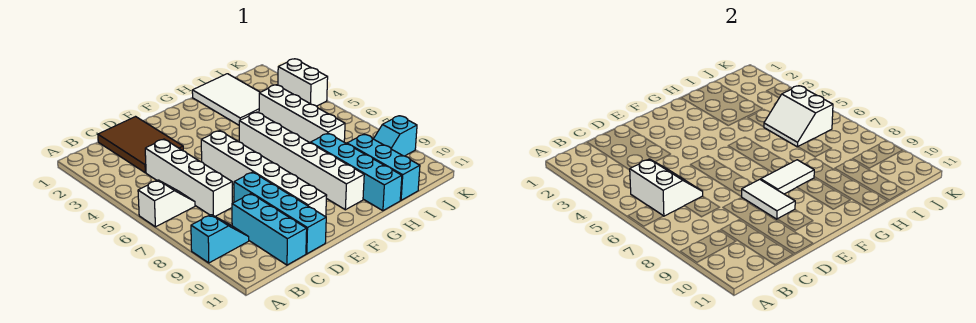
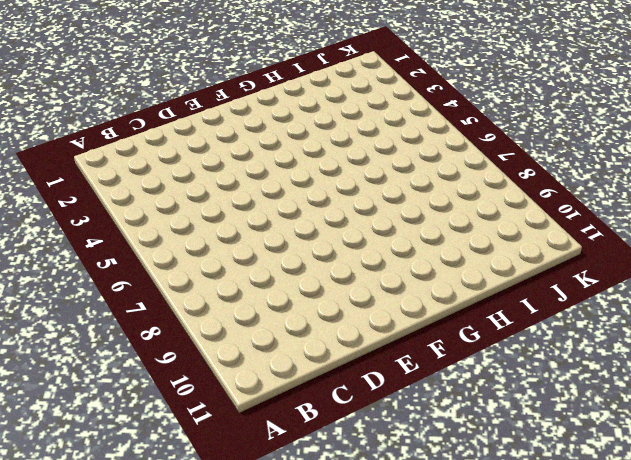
none -> white slope A6:B6 level 1 top A
none -> cyan slope A9:B9 level 1 top A
none -> brown tile C1:D3 level 1

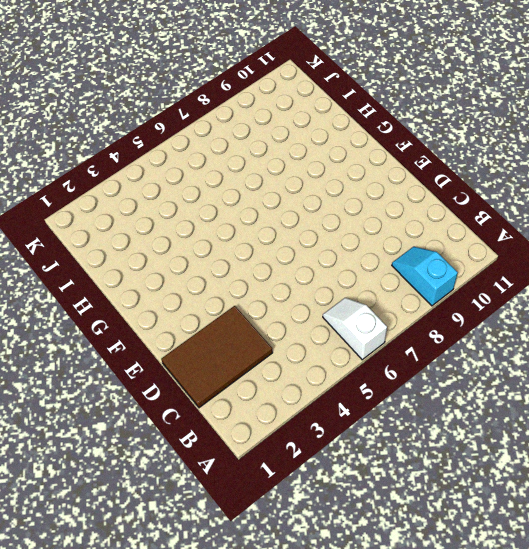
none -> white brick C4:C7 level 1
none -> cyan brick C9:C11 level 1
none -> cyan brick D8:D11 level 1

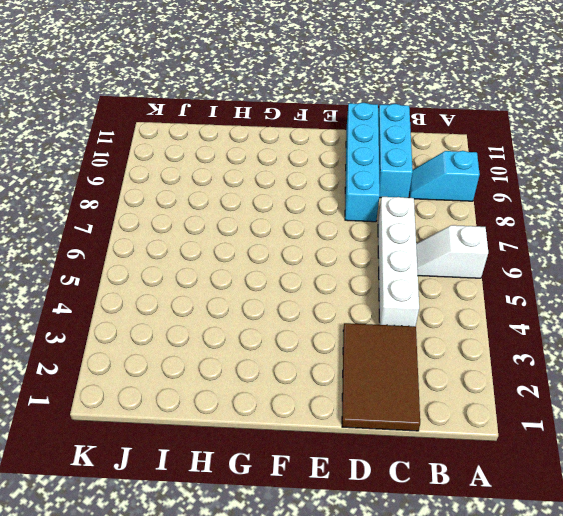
none -> white brick E5:E10 level 1
none -> white brick G5:G10 level 1
none -> white tile H1:I3 level 1

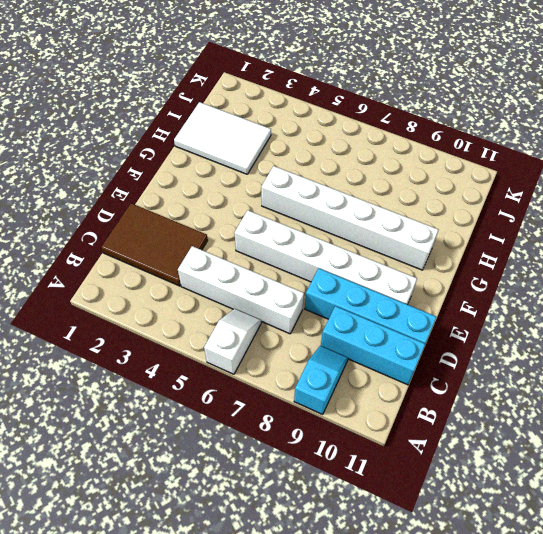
none -> cyan brick H8:H11 level 1
none -> white brick I4:I7 level 1
none -> cyan brick I9:I11 level 1

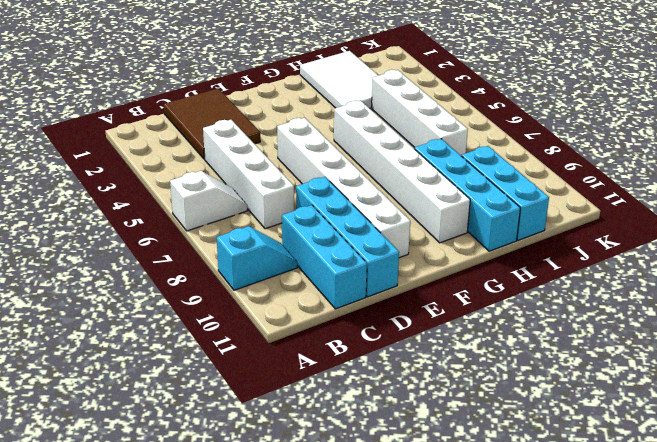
none -> cyan slope J9:K9 level 1 top K
none -> white brick K3:K4 level 1
none -> white slope B5:C6 level 2 top B

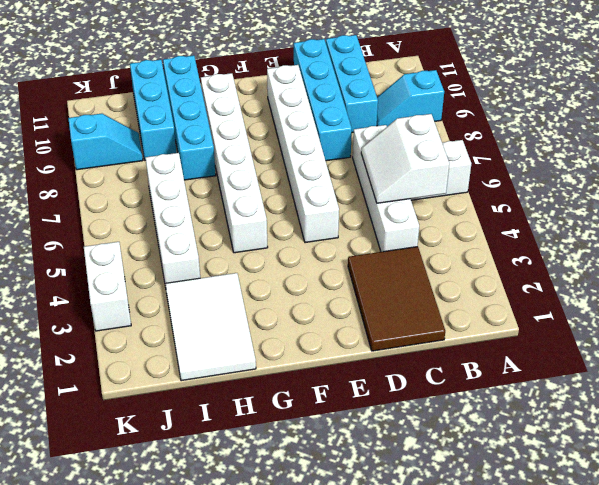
none -> white tile E8:E9 level 2
none -> white tile F8:G8 level 2
none -> white slope I5:J6 level 2 top J

